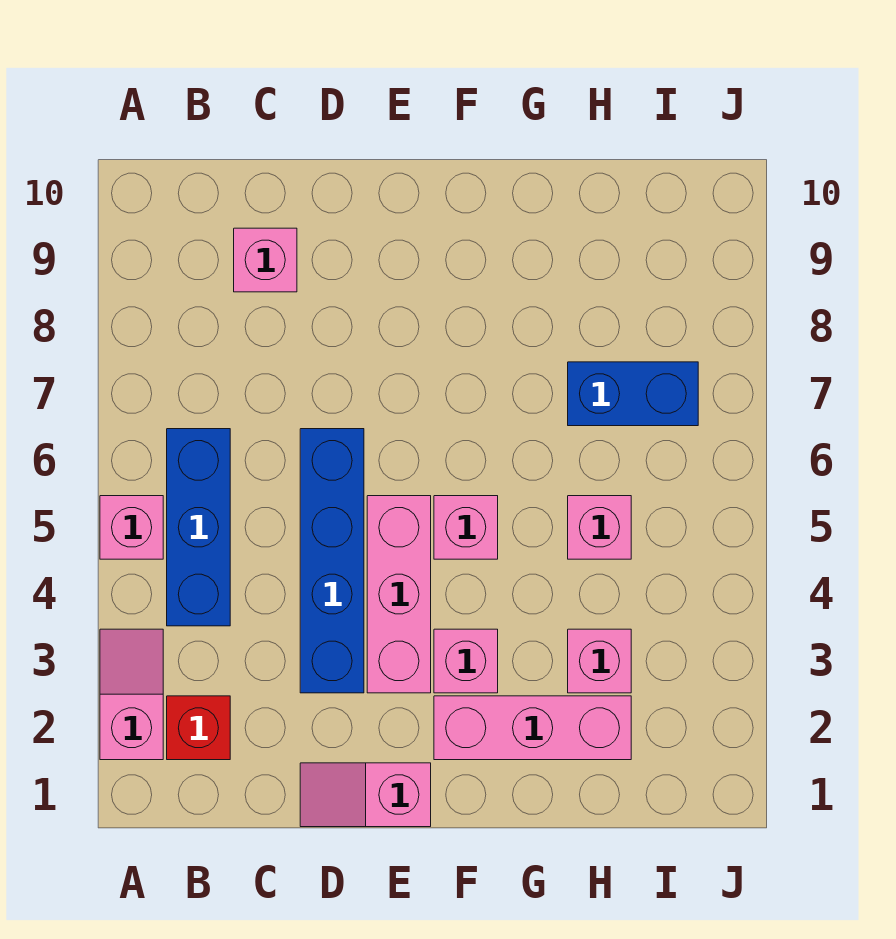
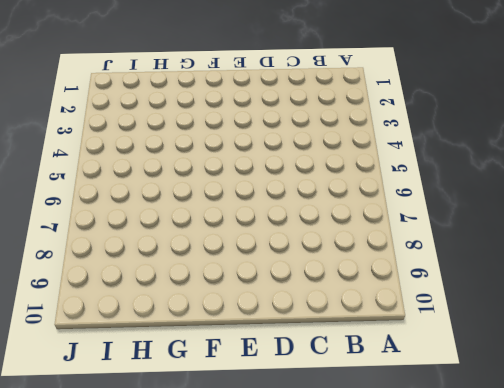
none -> pink slope A2:A3 level 1 top 2
none -> pink brick A5 level 1
none -> red brick B2 level 1

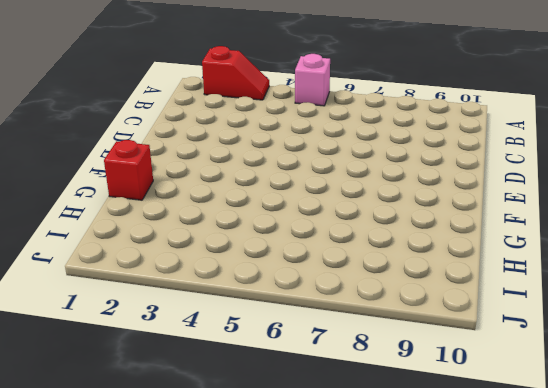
red slope A2:A3 level 1 top 2 -> pink slope A2:A3 level 1 top 2
red brick G1 level 1 -> red brick B2 level 1
none -> blue brick B4:B6 level 1
none -> pink brick C9 level 1
none -> pink slope D1:E1 level 1 top E

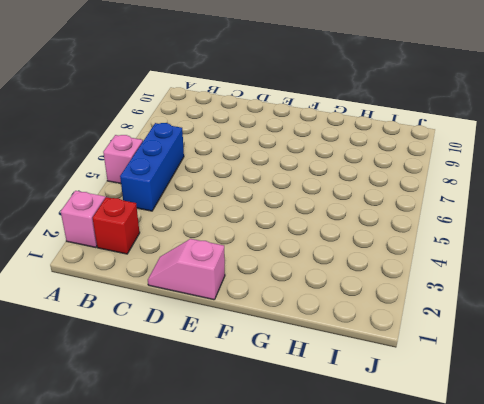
none -> pink brick C9 level 1
none -> blue brick D3:D6 level 1
none -> pink brick E3:E5 level 1

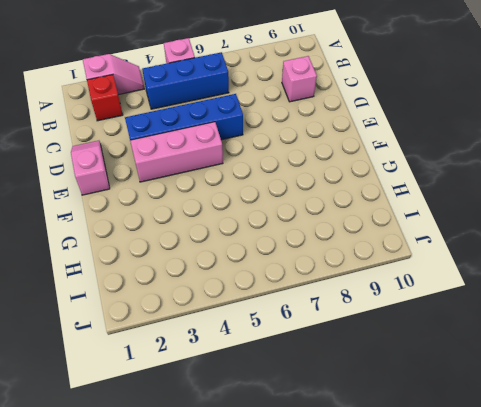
none -> pink brick F2:H2 level 1
none -> pink brick F3 level 1
none -> pink brick F5 level 1

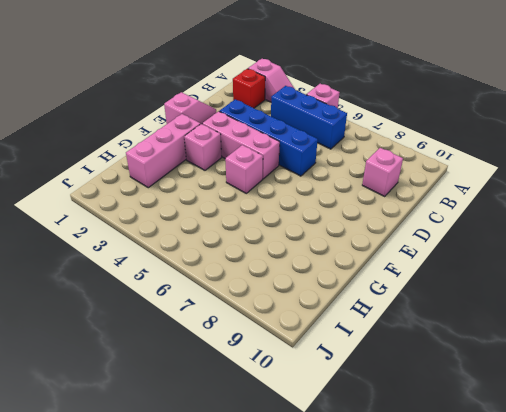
none -> pink brick H3 level 1
none -> pink brick H5 level 1
none -> blue brick H7:I7 level 1

